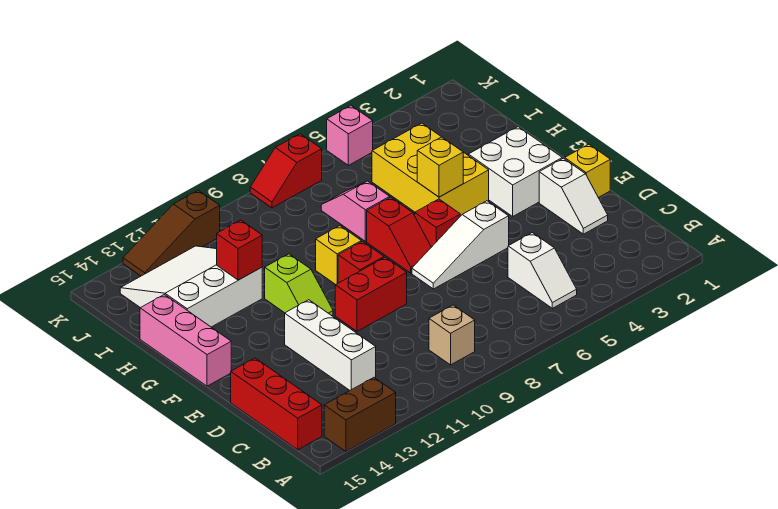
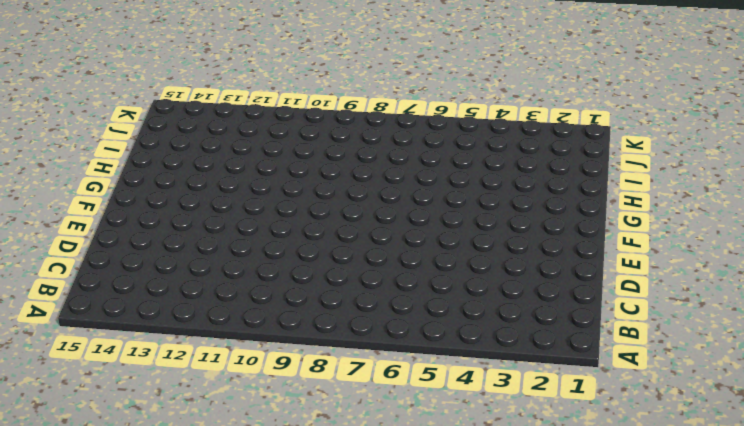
none -> brown brick A13:A14 level 1
none -> white slope B5:C5 level 1 top C
none -> tan brick B9 level 1

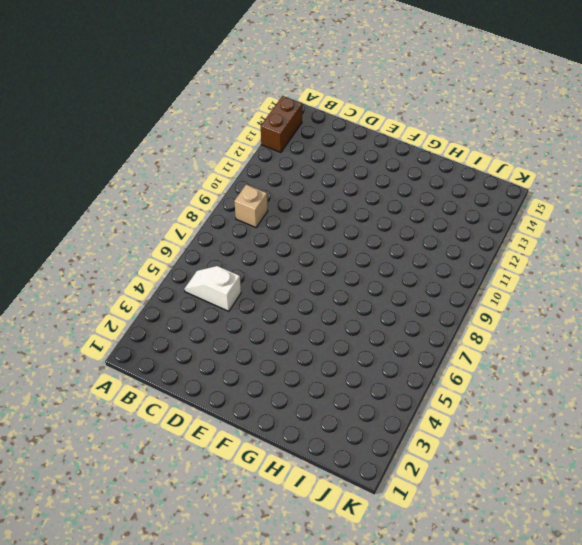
none -> red brick B15:D15 level 1
none -> white brick C12:E12 level 1
none -> white slope D2:E2 level 1 top E

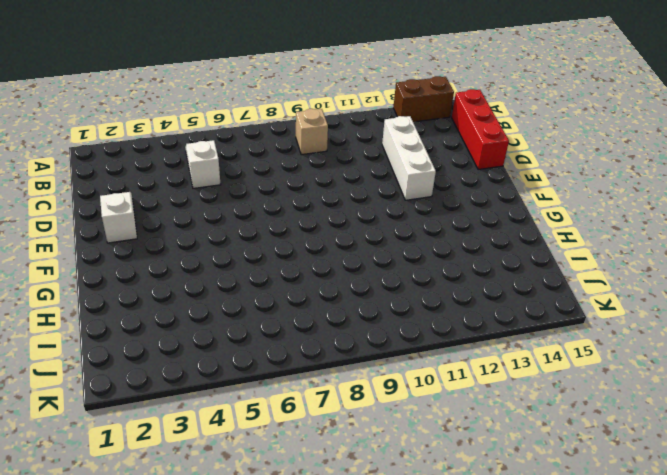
none -> yellow brick E1 level 1
none -> white slope E5:E7 level 1 top 5
none -> red brick E9:E10 level 1

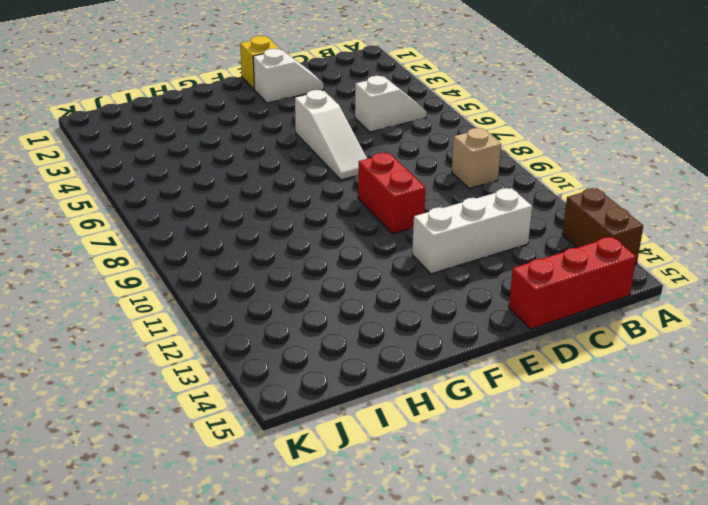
none -> white brick F2:G3 level 1
none -> red brick F6 level 1
none -> red slope F7:G7 level 1 top G

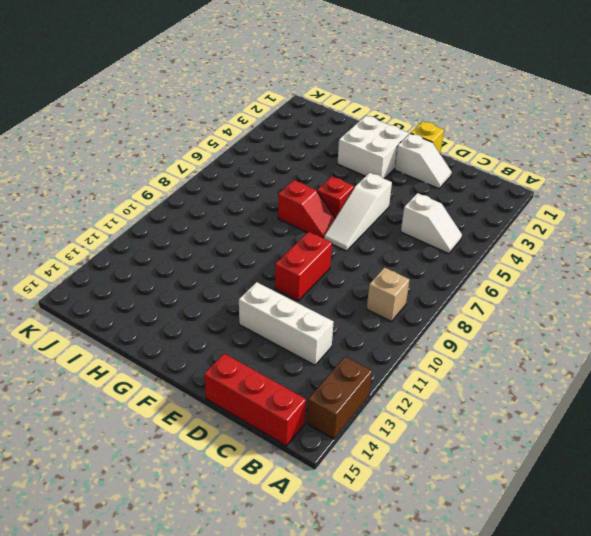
none -> red brick F9 level 1
none -> lime slope F11:G11 level 1 top G
none -> pink brick F15:H15 level 1

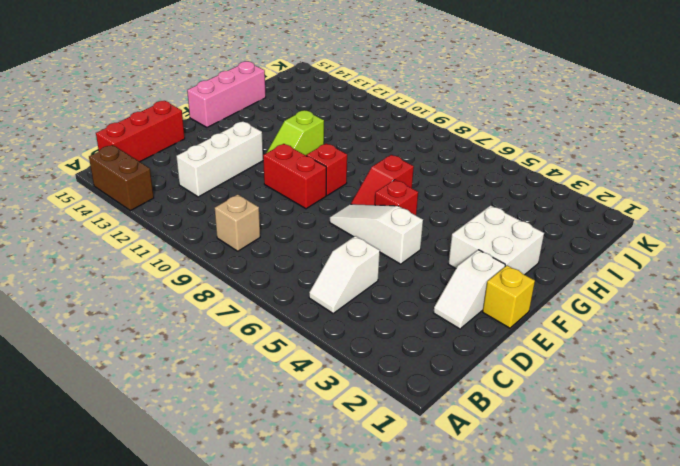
none -> yellow brick G4:I5 level 1
none -> yellow brick G9 level 1
none -> pink slope H7:I7 level 1 top H

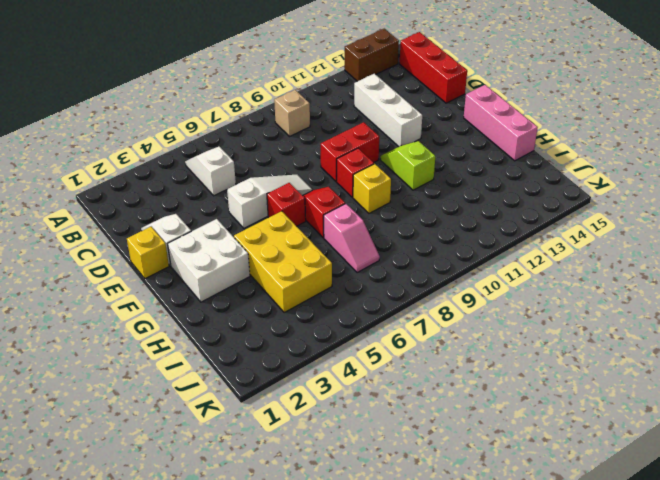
none -> white slope H12:J14 level 1 top H
none -> pink brick K5 level 1
none -> red slope K7:K8 level 1 top 7

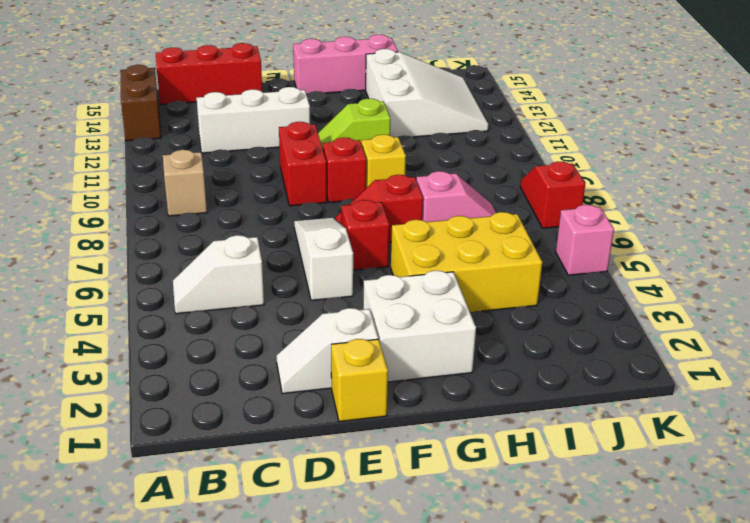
none -> brown slope K11:K13 level 1 top 11
none -> yellow brick G5 level 2
none -> red brick H12 level 2

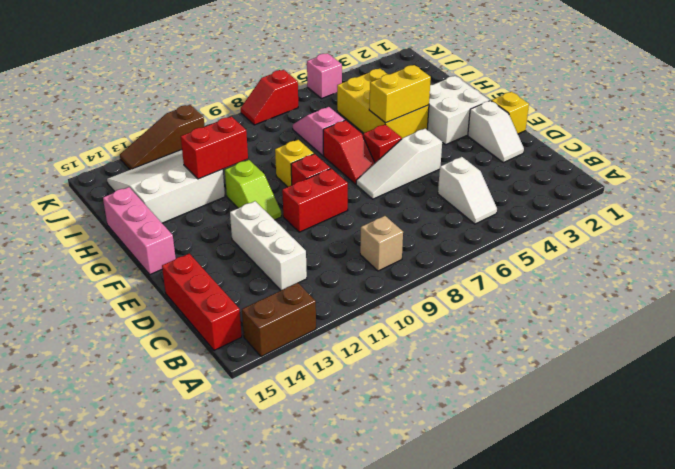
yellow brick G4:G5 level 2 -> yellow brick G5 level 2
red brick H11:H12 level 2 -> red brick H12 level 2

